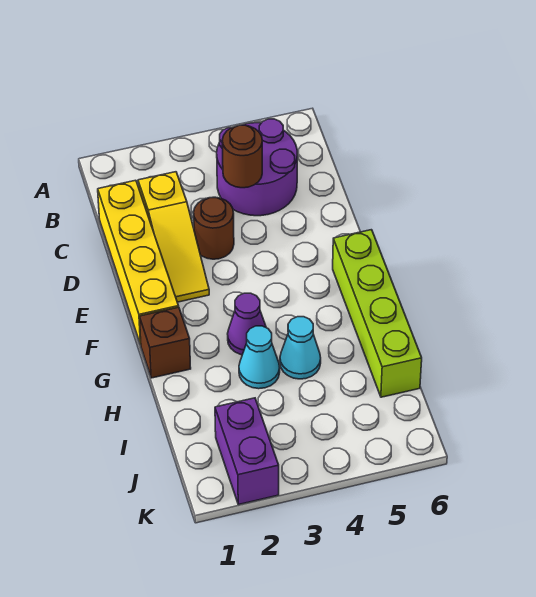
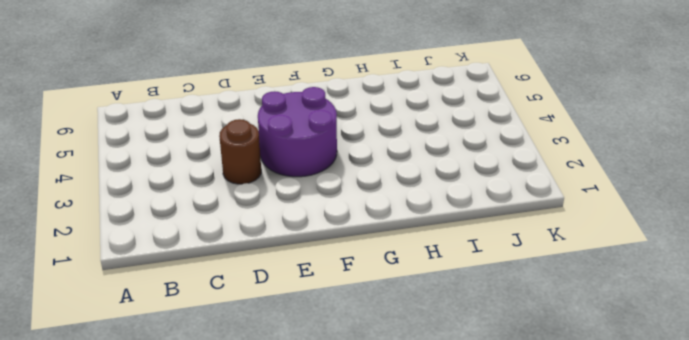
purple round brick E3:F4 level 1 -> purple round brick B4:C5 level 1
none -> yellow brick C1:F1 level 1
none -> yellow slope C2:E2 level 1 top C

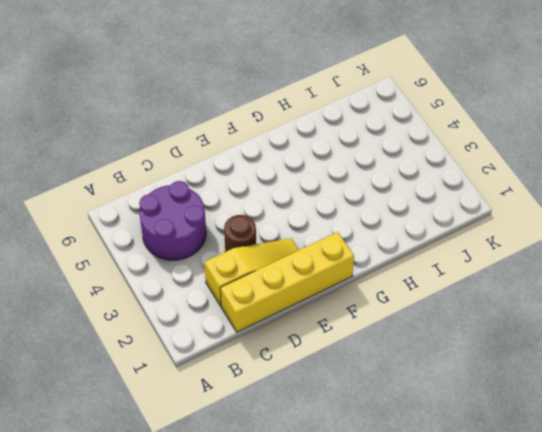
none -> lime brick F6:I6 level 1
none -> brown brick G1 level 1

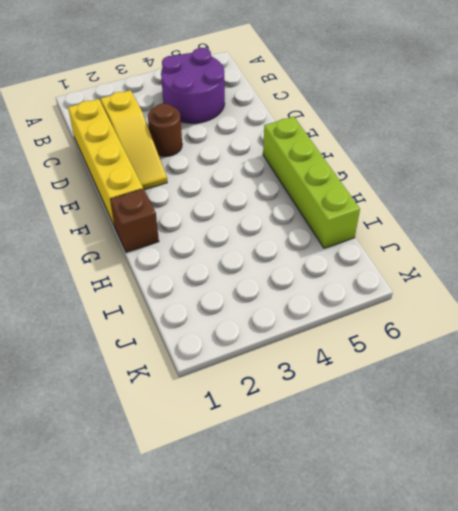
none -> purple cone G3 level 1
none -> cyan cone H3 level 1

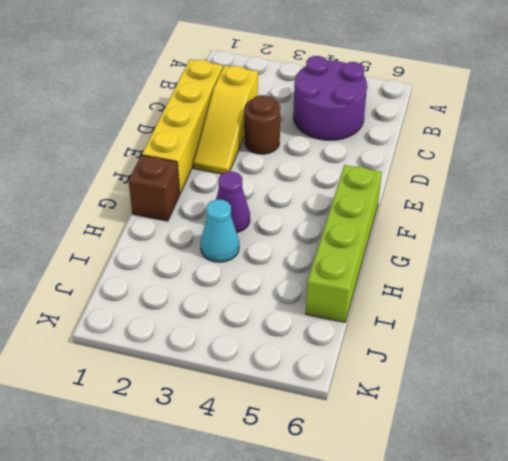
none -> cyan cone H4 level 1
none -> purple brick J2:K2 level 1

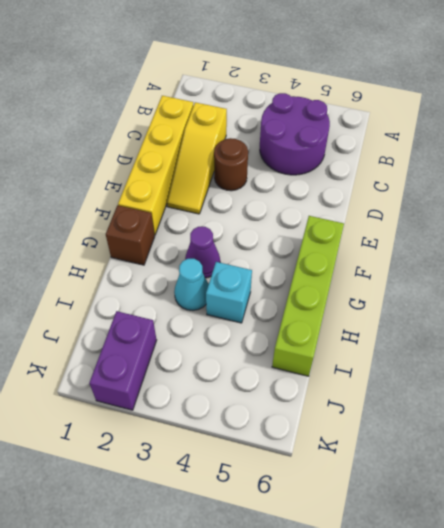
cyan brick H4 level 1 -> cyan cone H4 level 1
none -> brown round brick C4 level 2

